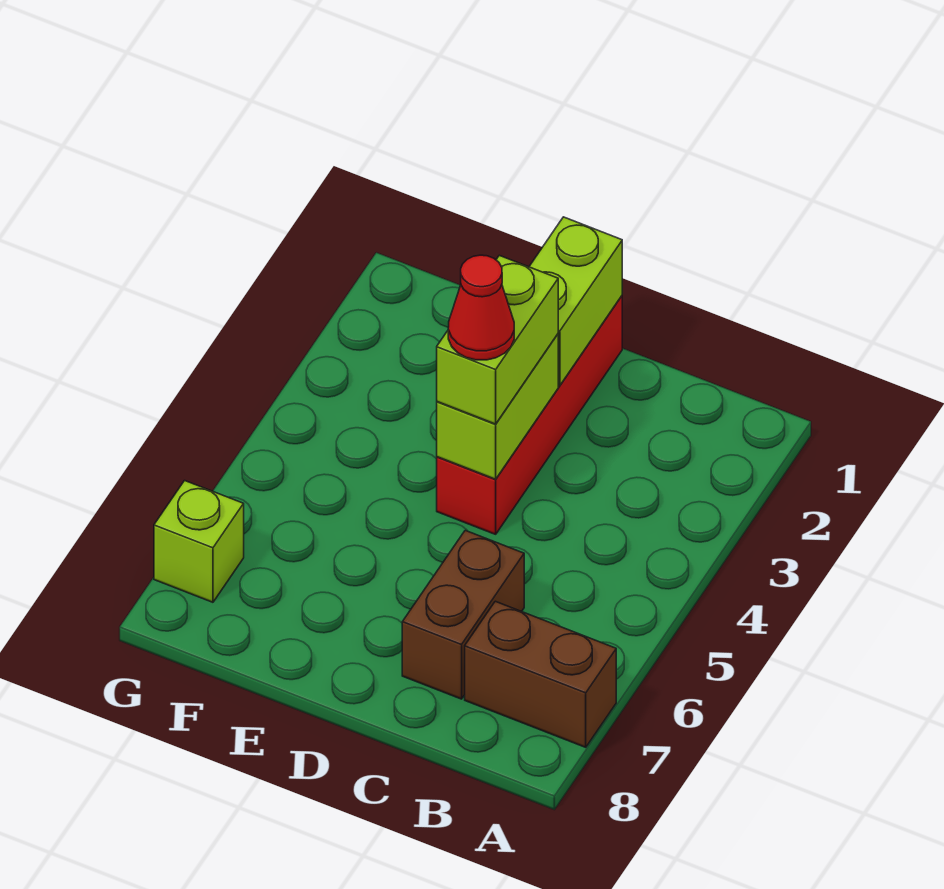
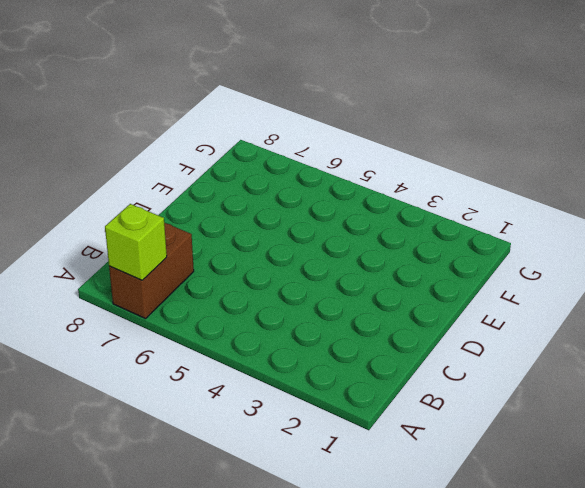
lime brick A7 level 2 -> lime brick G7 level 1
none -> brown brick C6:C7 level 1
none -> red brick D1:D4 level 1

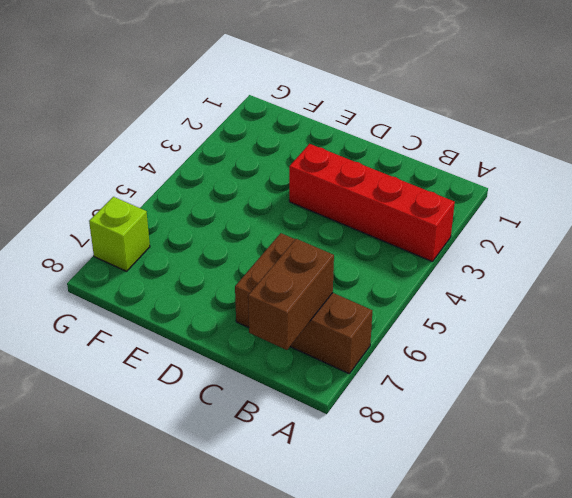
red brick A3:D3 level 1 -> red brick D1:D4 level 1
brown brick B7:B8 level 2 -> none
none -> lime brick D1:D2 level 2
none -> lime brick D3:D4 level 2

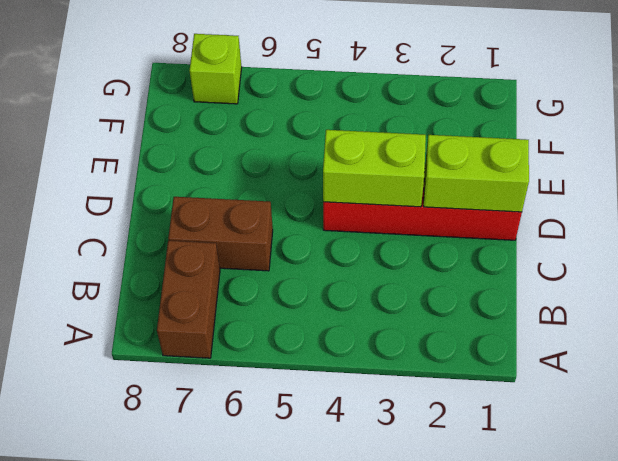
none -> lime brick D3:D4 level 3
none -> red cone D4 level 4

